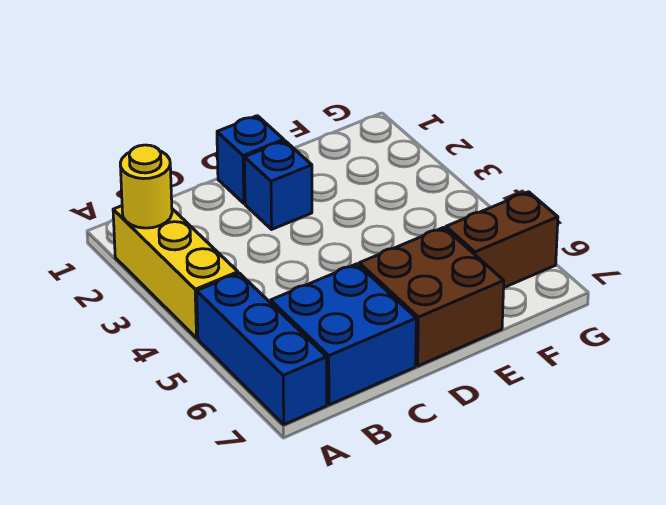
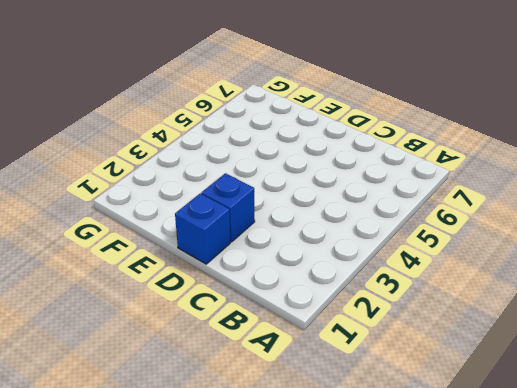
none -> yellow brick A2:A4 level 1
none -> blue brick A5:A7 level 1

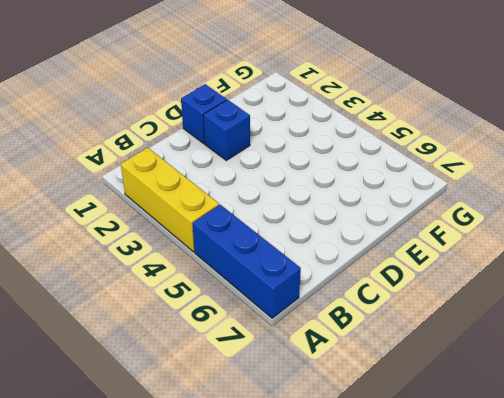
none -> blue brick B6:C7 level 1
none -> brown brick D6:E7 level 1

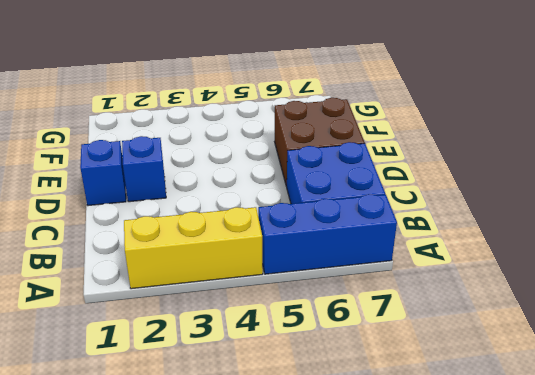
none -> brown brick F6:G6 level 1
none -> yellow round brick A2 level 2

